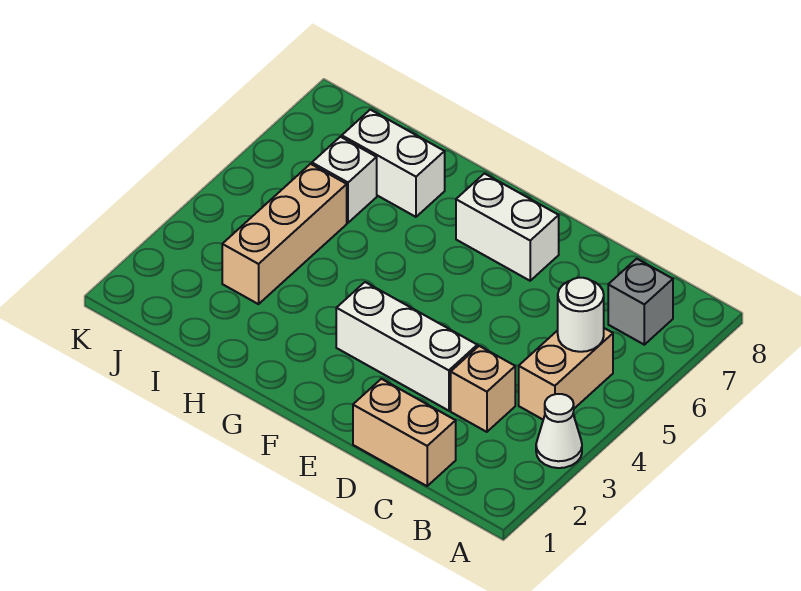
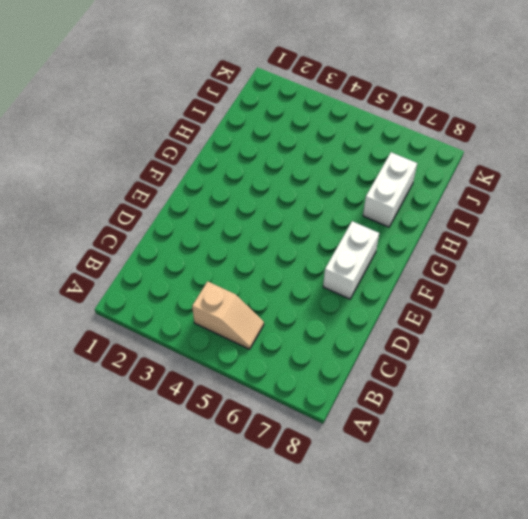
tan slope B4:B5 level 1 top 4 -> tan brick B4:B5 level 1
none -> white cone A3 level 1
none -> grey brick B7 level 1

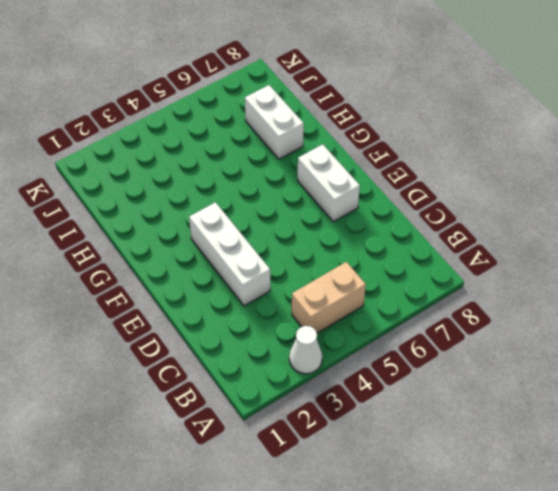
none -> grey brick B7 level 1
none -> tan brick C1:D1 level 1

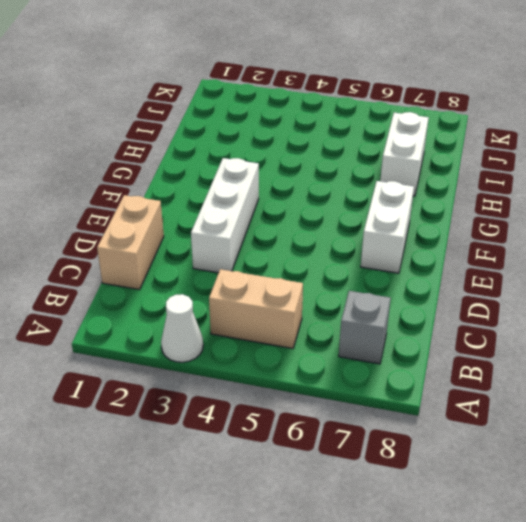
none -> tan brick C3 level 1
none -> tan brick I3:I5 level 1

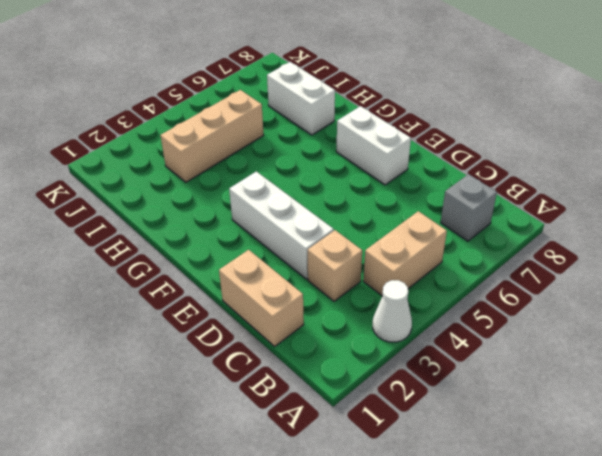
none -> white brick I6 level 1
none -> white round brick B5 level 2

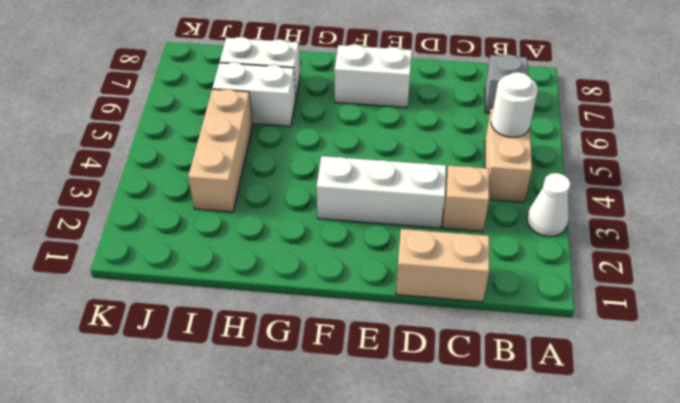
white brick H6:I6 level 1 -> white brick I6 level 1

